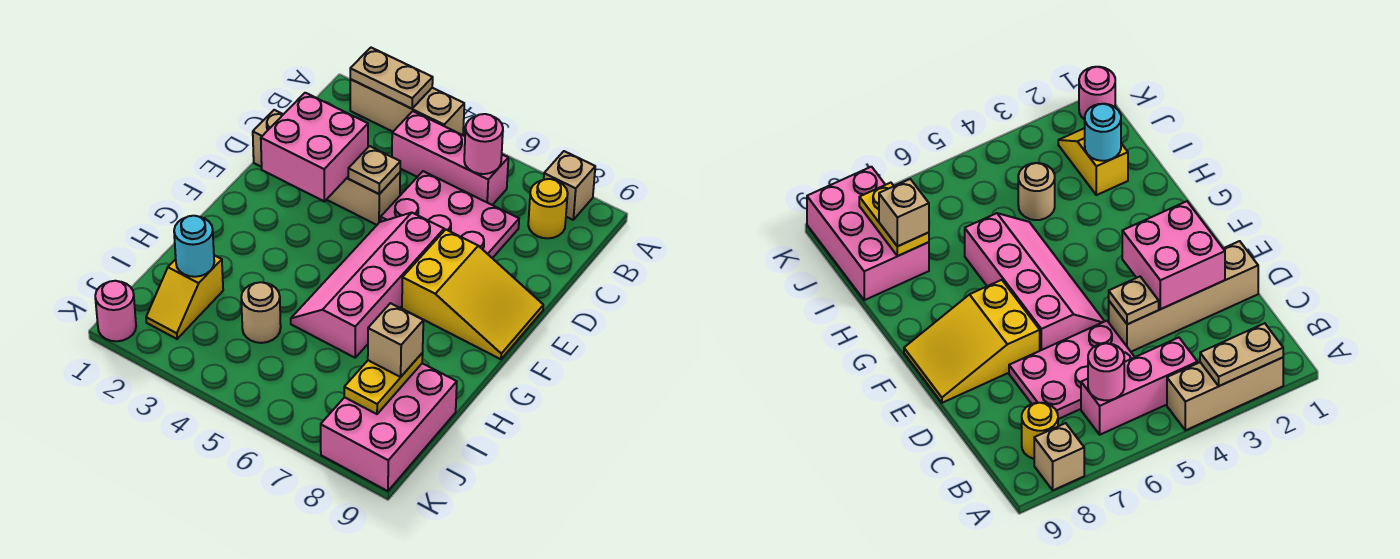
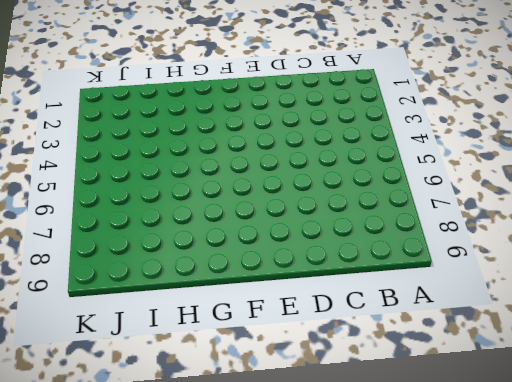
none -> tan brick A2:A4 level 1
none -> tan brick A8 level 1
none -> pink brick B4:B6 level 1

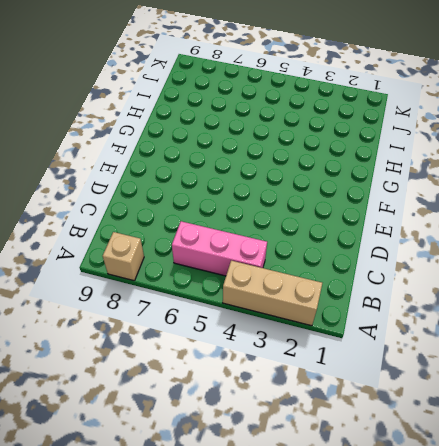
none -> yellow round brick B8 level 1
none -> pink plate C5:D7 level 1
none -> tan brick D1:D4 level 1

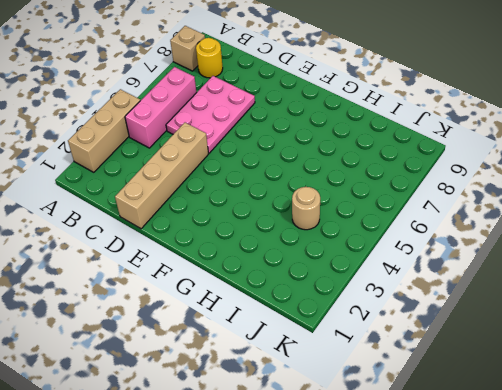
none -> pink slope E5:H6 level 1 top 6
none -> yellow slope E7:F9 level 1 top 7
none -> yellow slope I2:J2 level 1 top I

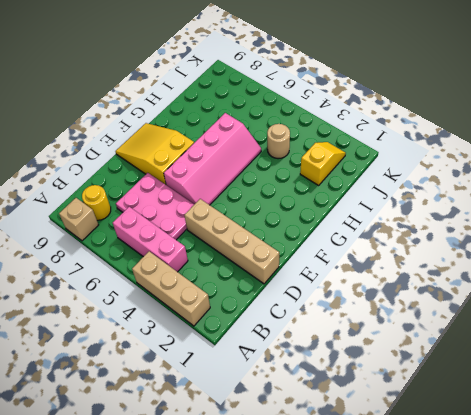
none -> pink brick I8:K9 level 1
none -> pink round brick K1 level 1
none -> tan plate A2:A3 level 2

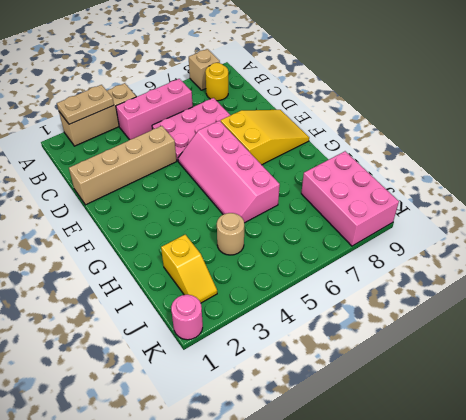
none -> pink round brick B6 level 2
none -> pink brick D2:E3 level 2
none -> tan plate D4 level 2

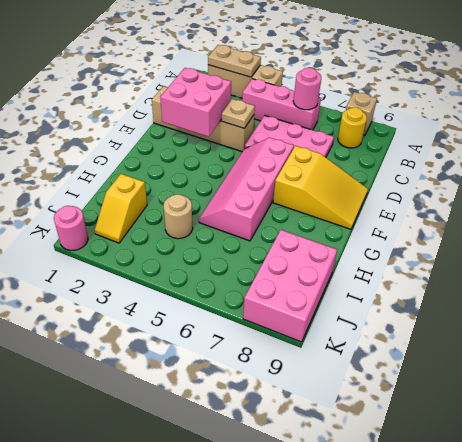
none -> cyan round brick I2 level 2
none -> yellow plate I8:J8 level 2
none -> tan brick I8 level 3

